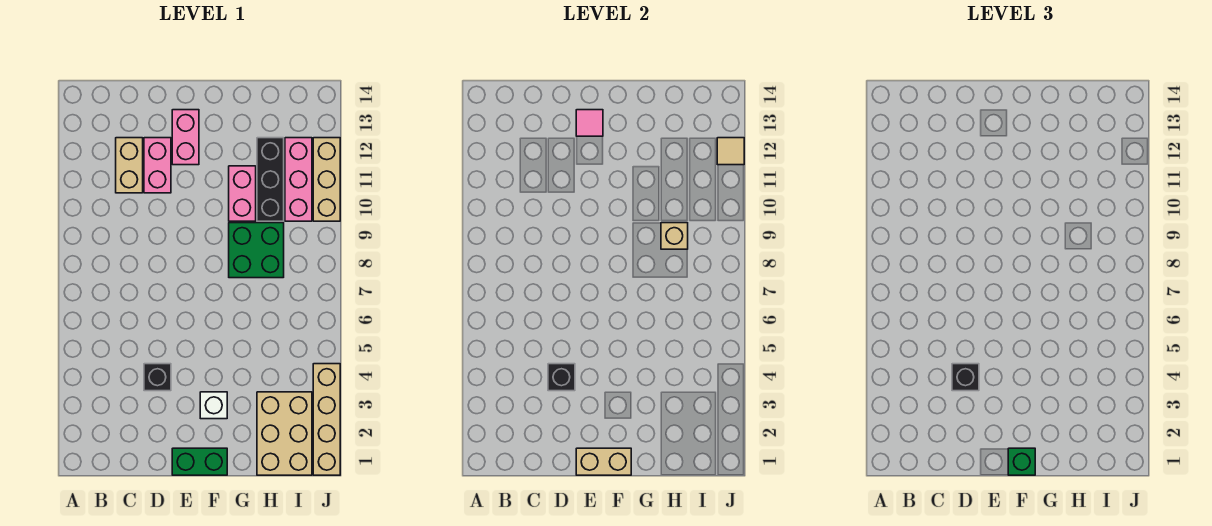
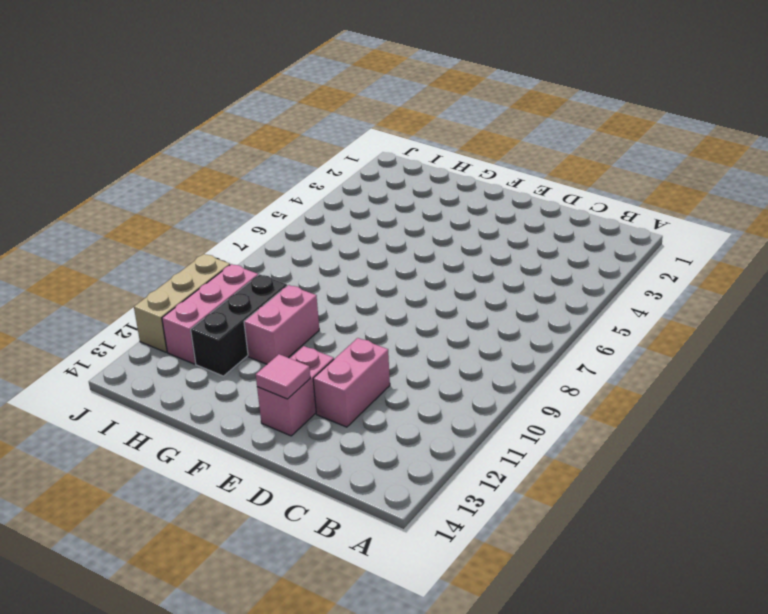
none -> tan brick C11:C12 level 1
none -> black brick D4 level 1
none -> green brick E1:F1 level 1

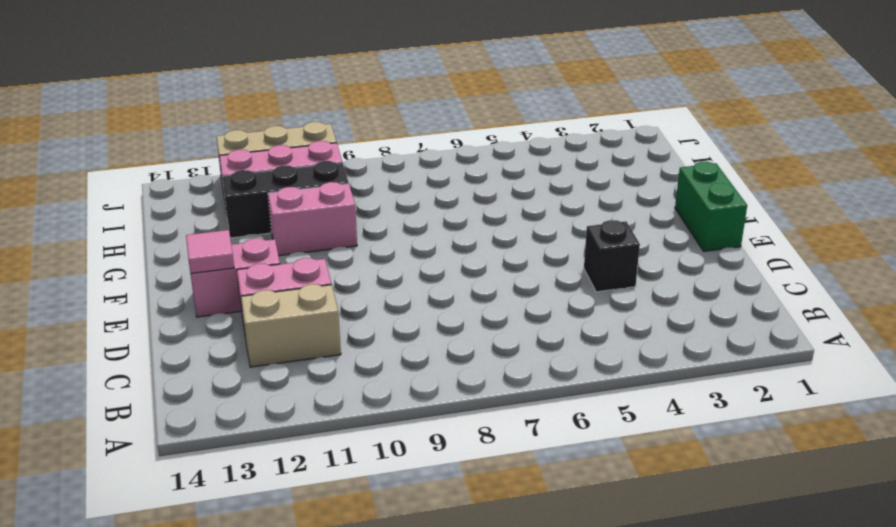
none -> white brick F3 level 1
none -> green brick G8:H9 level 1
none -> tan brick H1:I3 level 1

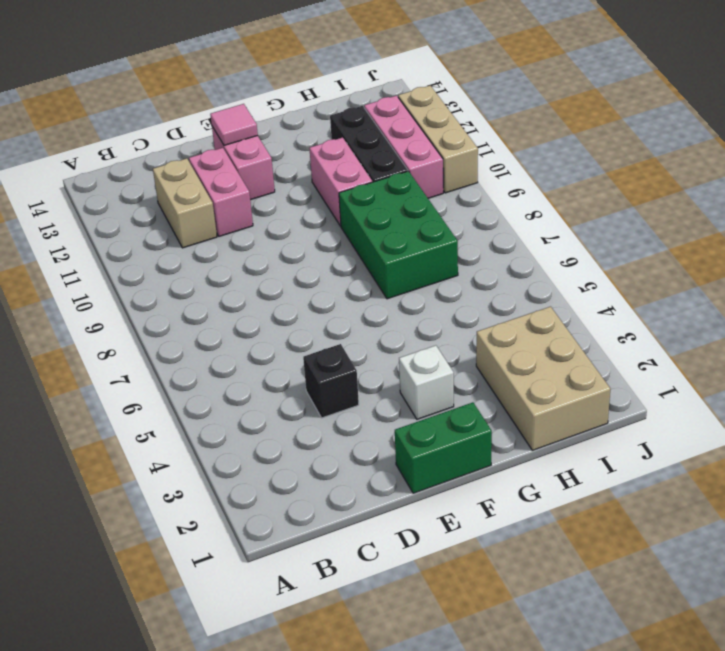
green brick G7:H9 level 1 -> green brick G8:H9 level 1
none -> tan brick J1:J4 level 1
none -> black brick D4 level 2
none -> tan brick E1:F1 level 2

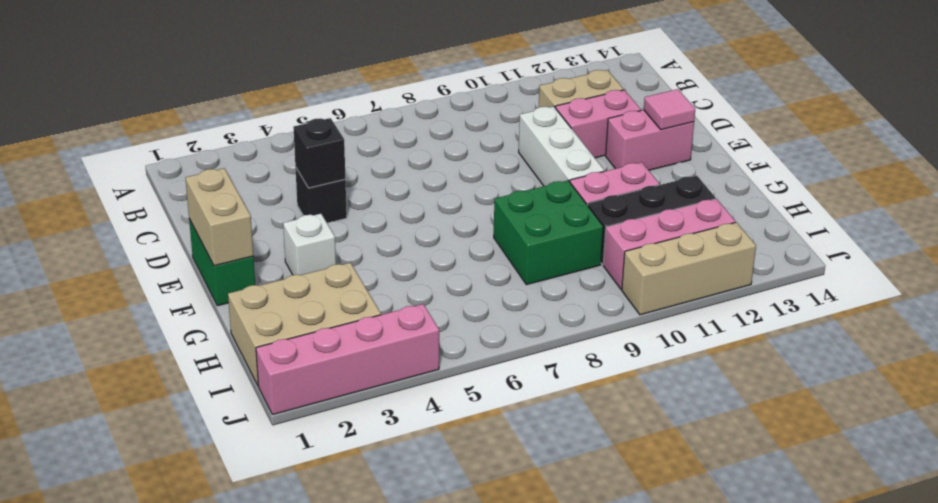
white brick D10:F10 level 1 -> none
pink brick J1:J4 level 1 -> tan brick J1:J4 level 1
none -> tan brick H9 level 2
none -> tan tile J12 level 2
none -> black brick D4 level 3

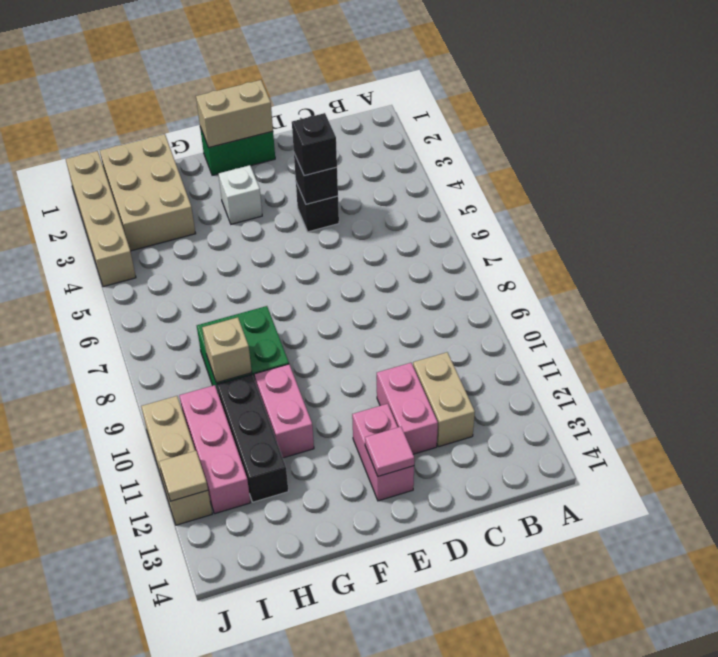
none -> green brick F1 level 3

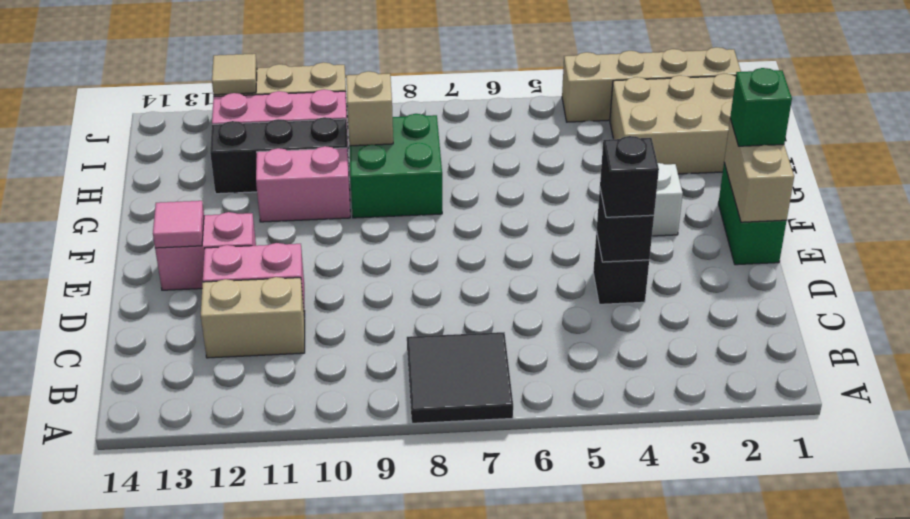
black tile A7:B8 level 1 -> none

